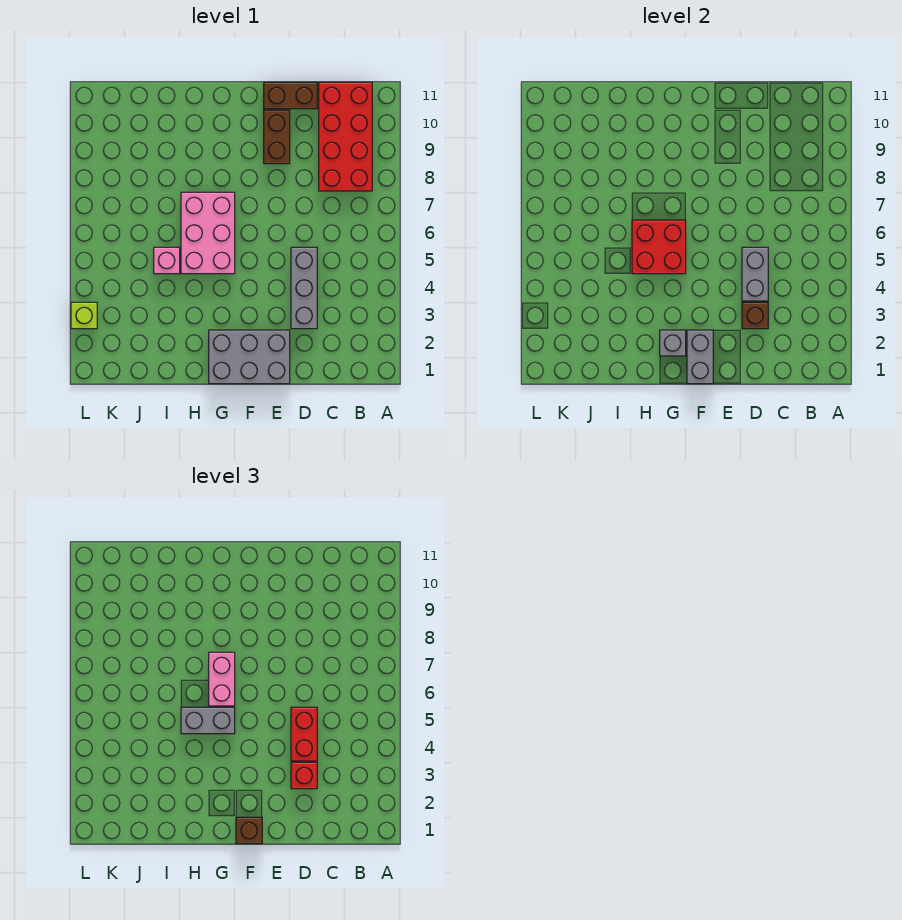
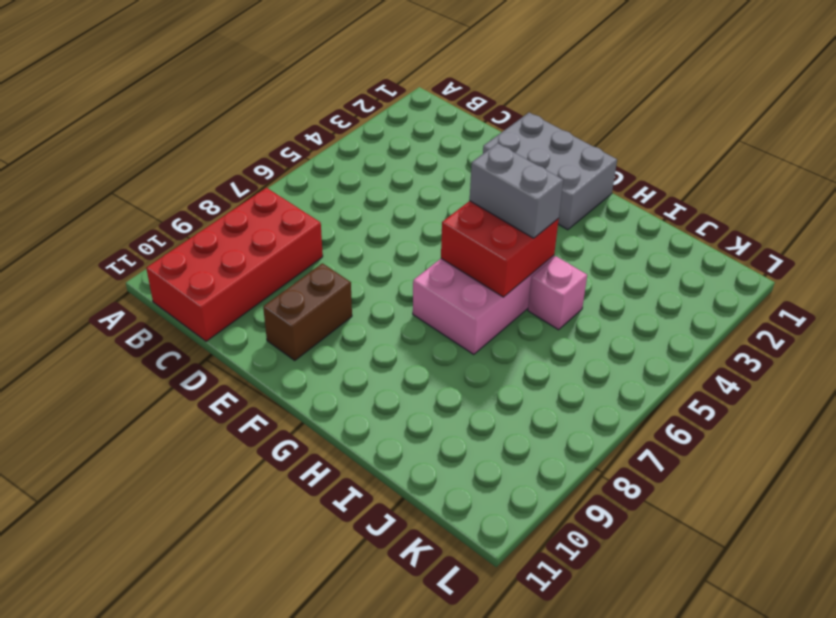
none -> grey brick D3:D5 level 1
none -> brown brick D11:E11 level 1
none -> lime brick L3 level 1

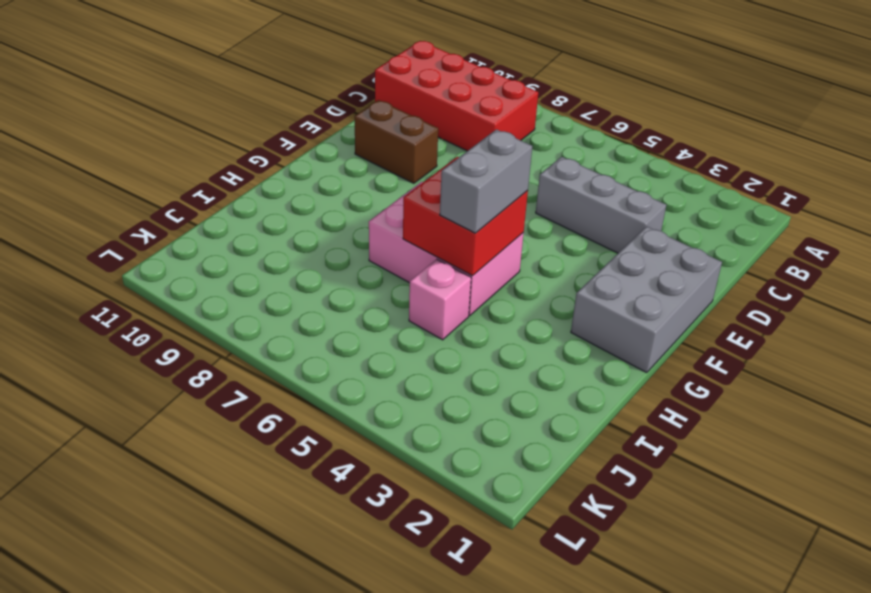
none -> brown brick D11:E11 level 1
none -> lime brick L3 level 1
none -> brown brick D3 level 2

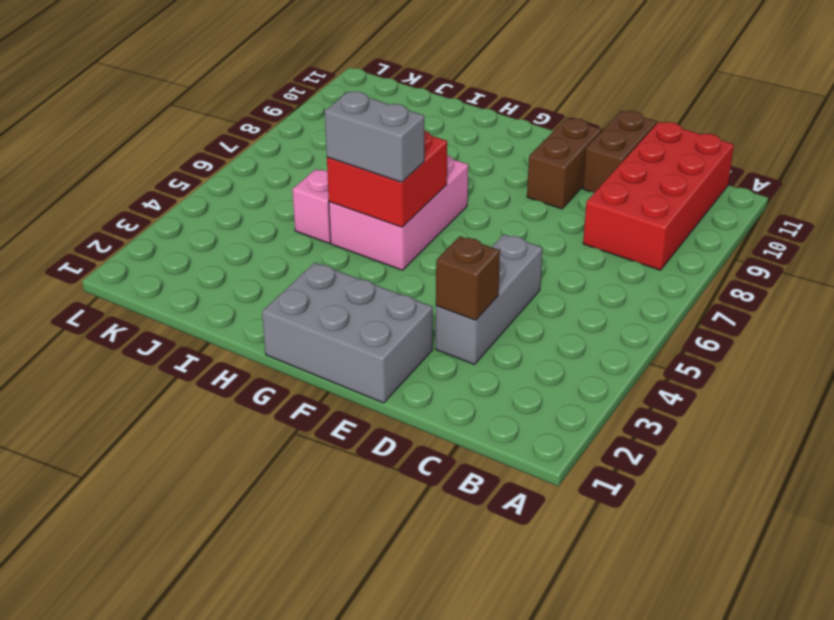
brown brick D10:D11 level 1 -> brown brick D11:E11 level 1
none -> lime brick L3 level 1
none -> grey brick D4:D5 level 2
none -> grey brick F1:F2 level 2

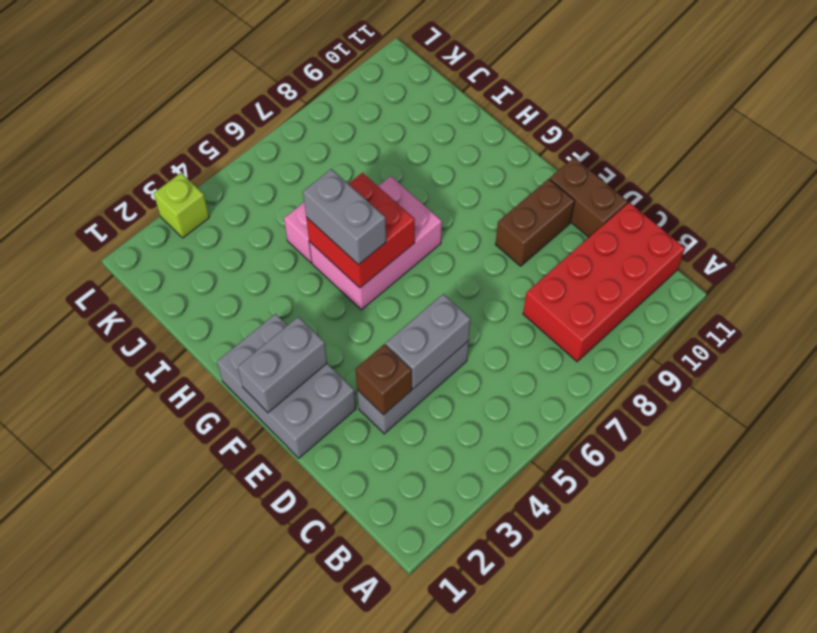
none -> grey brick G2 level 2
none -> red brick D3 level 3
none -> red brick D4:D5 level 3

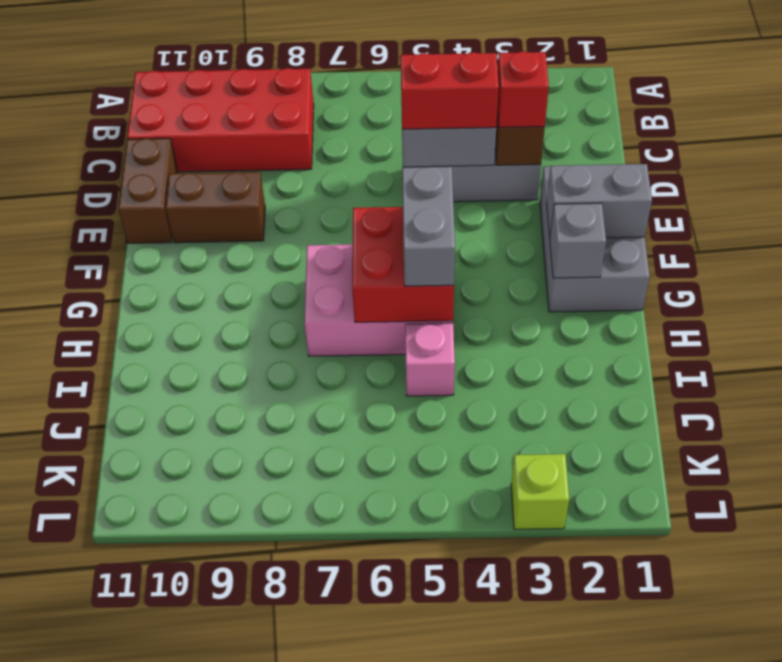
none -> brown brick F1 level 3
none -> pink brick G6:G7 level 3

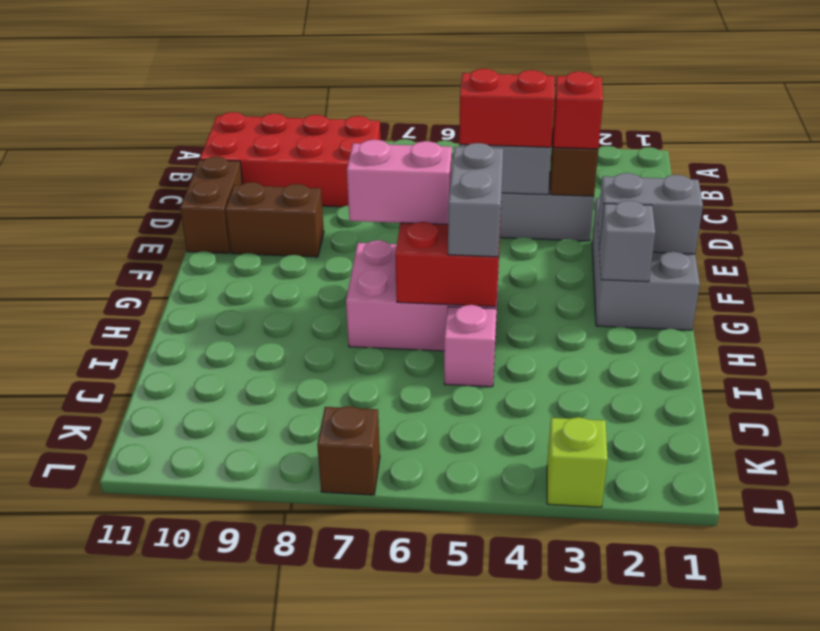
brown brick L7 level 1 -> brown brick F1 level 3

